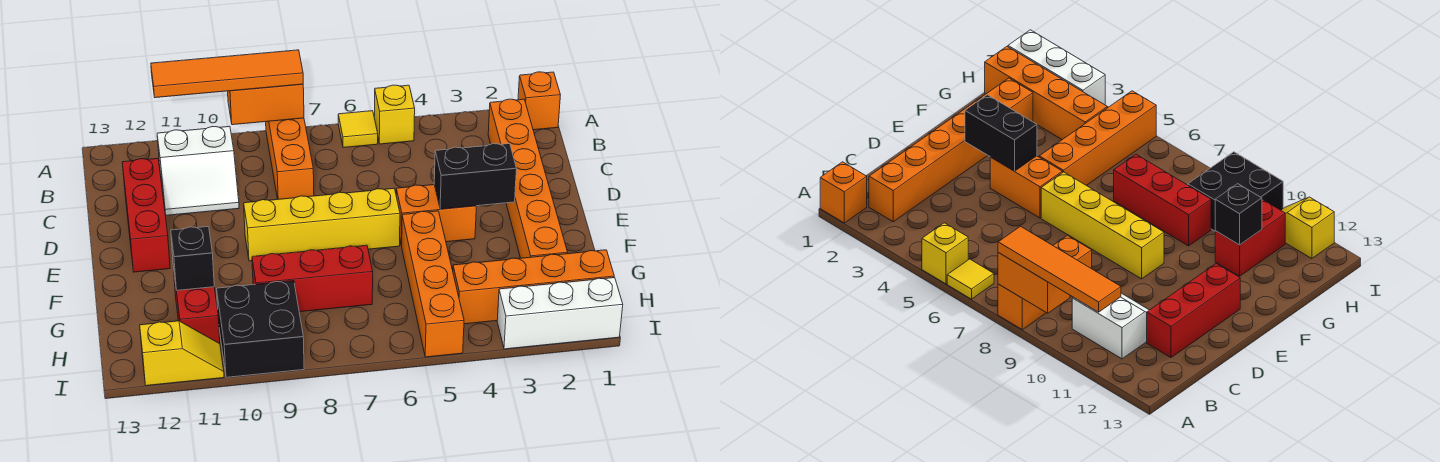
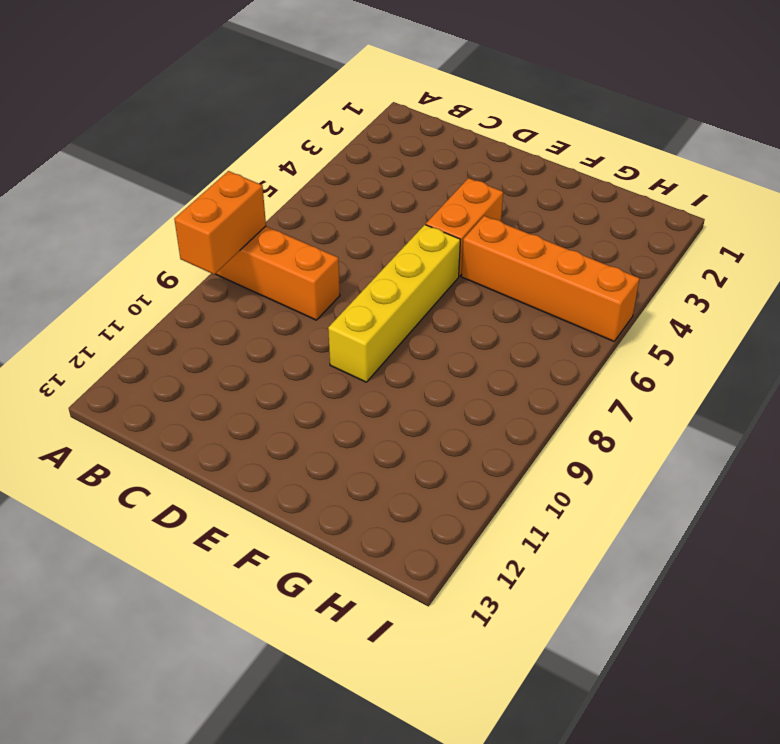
none -> orange brick A1 level 1
none -> yellow brick A5 level 1
none -> yellow tile A6 level 1

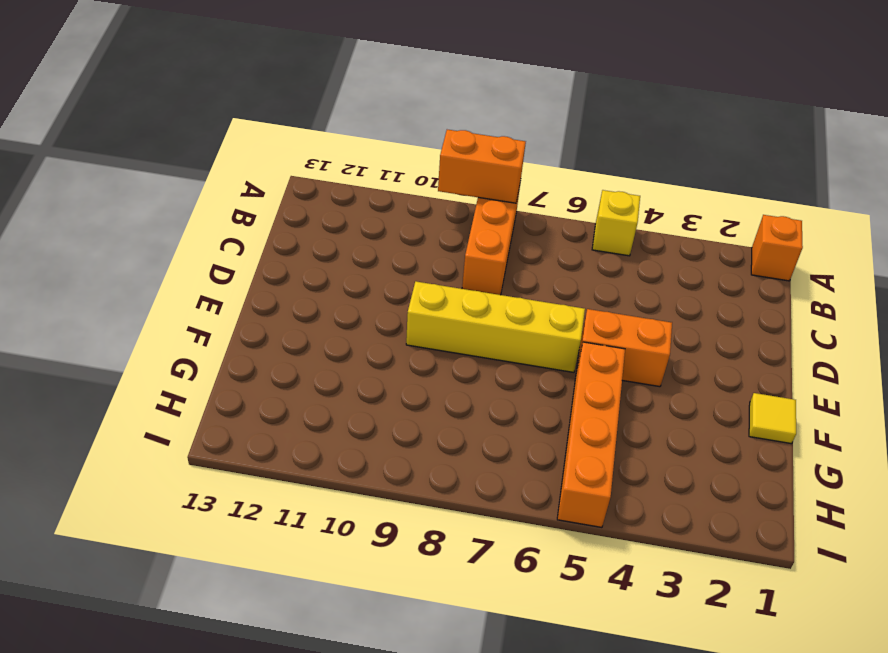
yellow tile F1 level 1 -> yellow tile A6 level 1
none -> orange brick B2:G2 level 1
none -> white slope B10:C11 level 1 top B
none -> red brick C12:E12 level 1

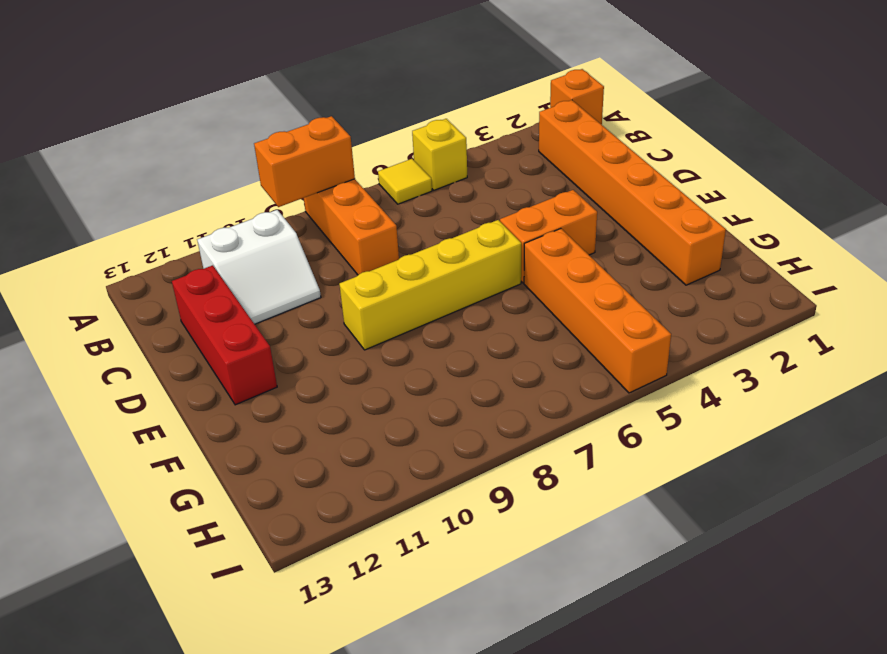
none -> red brick G7:G9 level 1
none -> red brick G11:H11 level 1
none -> orange brick H1:H4 level 1

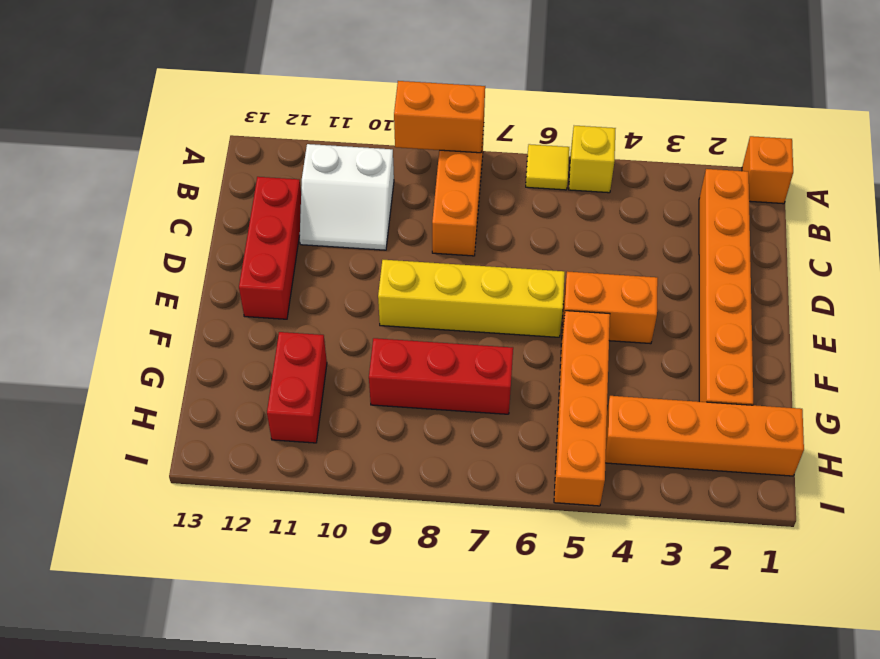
none -> black brick H9:I10 level 1
none -> white brick I1:I3 level 1
none -> yellow slope I11:I12 level 1 top 12

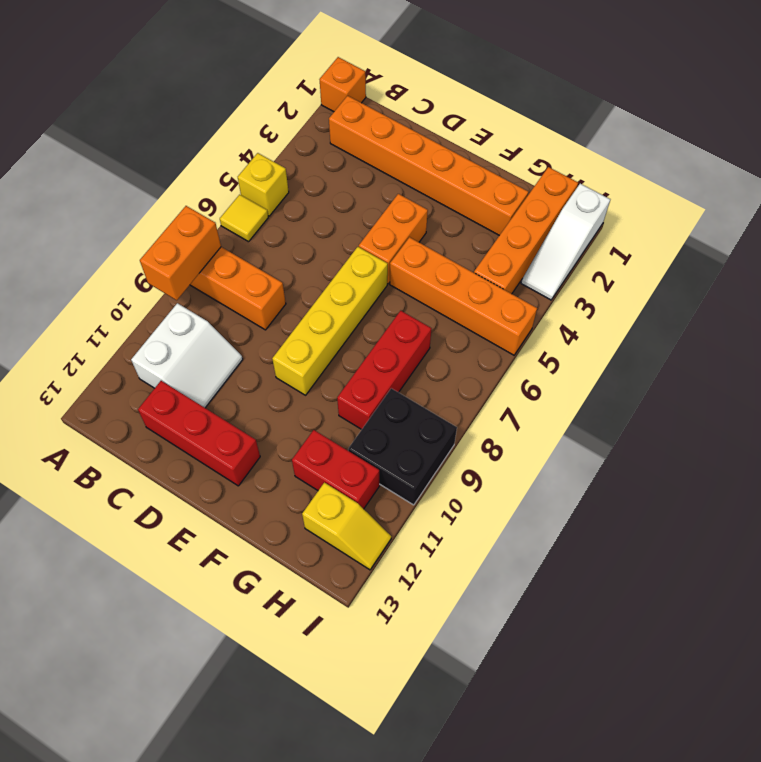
yellow slope H12:I12 level 1 top H -> yellow slope I11:I12 level 1 top 12
white slope I1:I3 level 1 top 1 -> white brick I1:I3 level 1
none -> black brick E3:E4 level 2
none -> black brick G11 level 2
none -> orange tile A8:A11 level 3

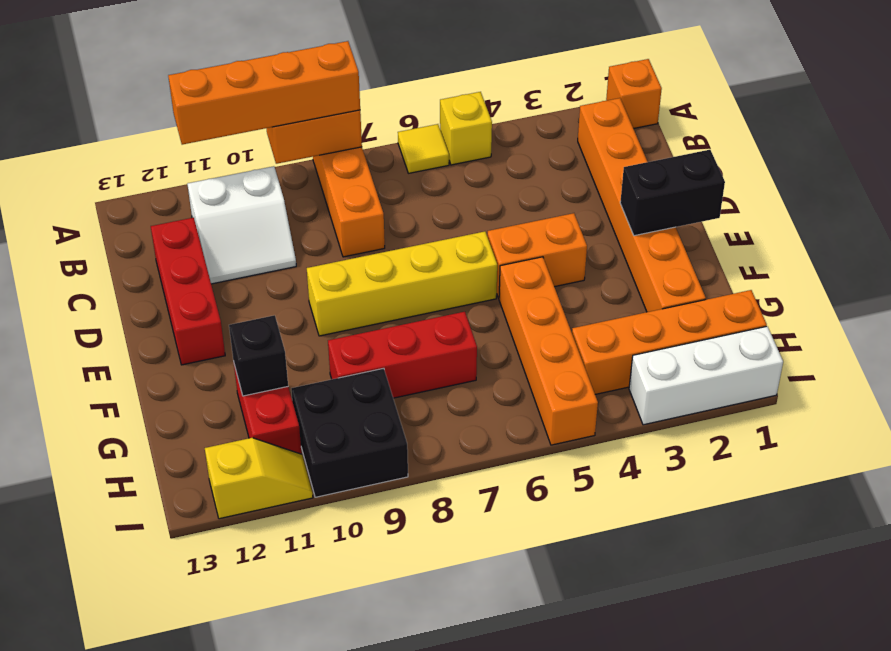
orange brick A8:A11 level 3 -> orange tile A8:A11 level 3
black brick E1:E2 level 2 -> black brick E3:E4 level 2

